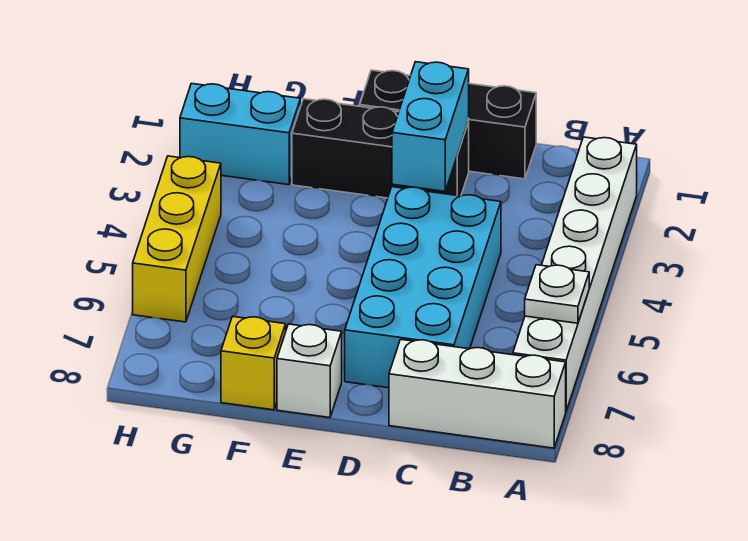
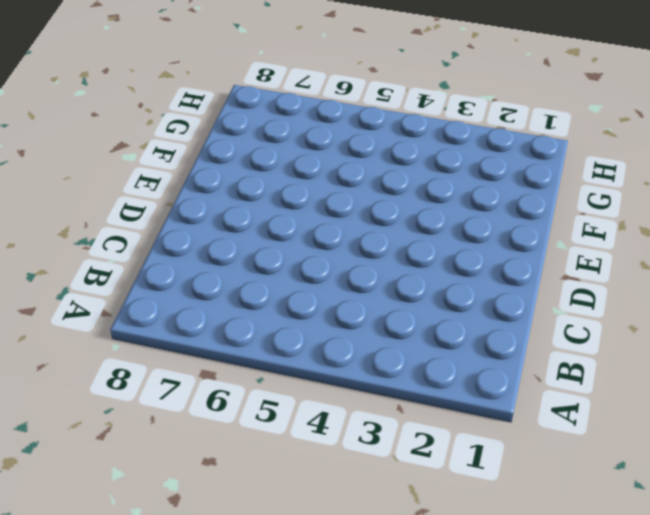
none -> white brick A2:A7 level 1
none -> white brick A8:C8 level 1

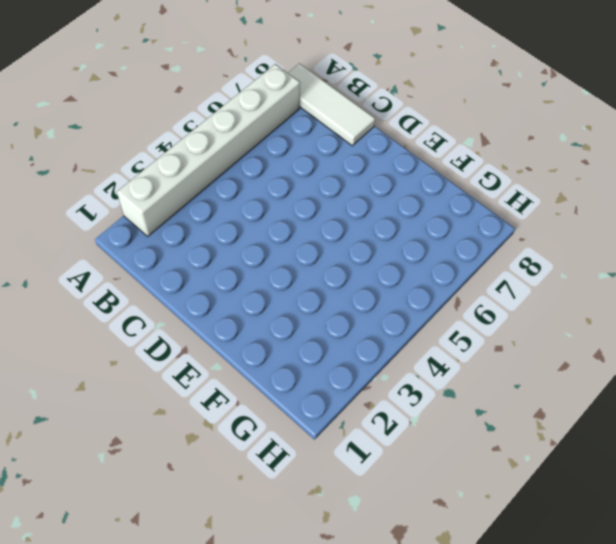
white tile A8:C8 level 1 -> white brick A8:C8 level 1
none -> black brick C1:E1 level 1
none -> cyan brick C4:D7 level 1

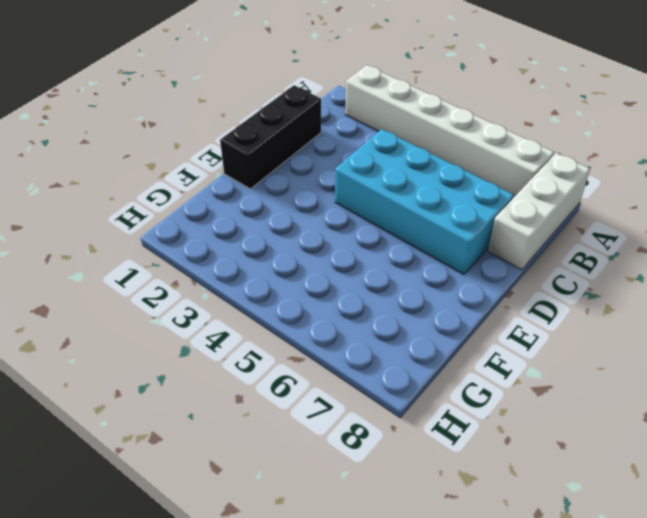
none -> black brick D2:F2 level 1
none -> white brick E8 level 1

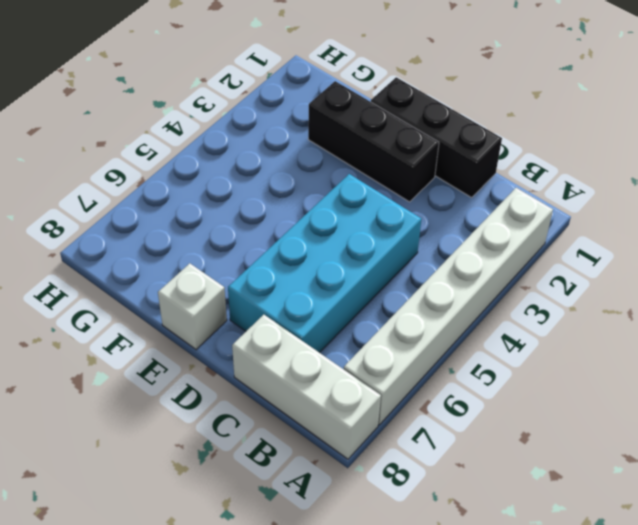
none -> yellow brick F8 level 1
none -> cyan brick G2:H2 level 1

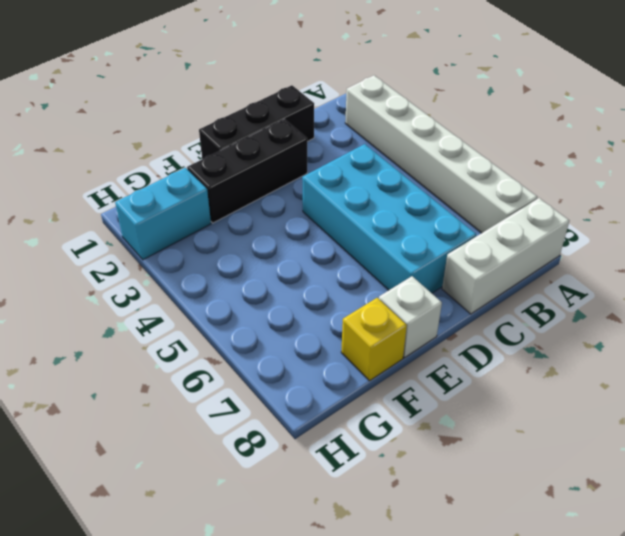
none -> yellow brick H4:H6 level 1
none -> white plate A6 level 2

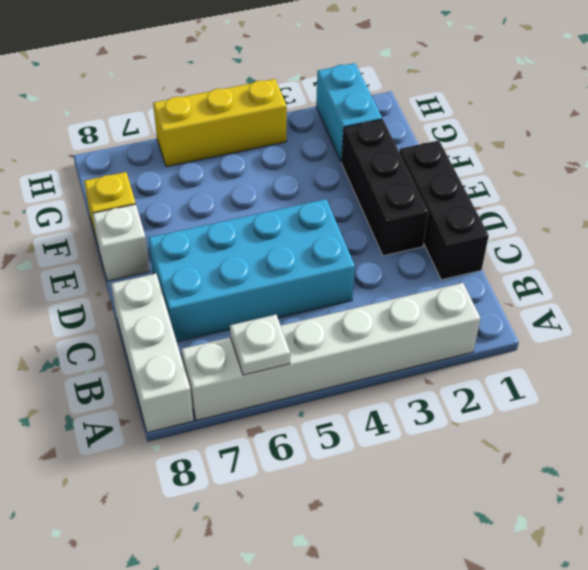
none -> cyan brick D2:D3 level 2

